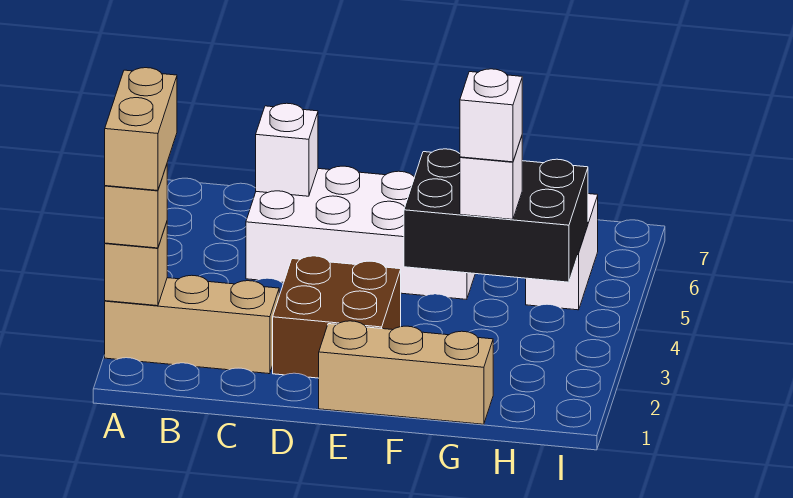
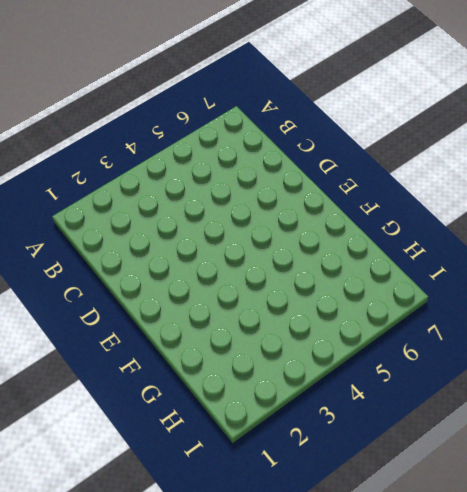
none -> tan brick A2:C2 level 1
none -> white brick C5:F6 level 1
none -> brown brick D2:E3 level 1

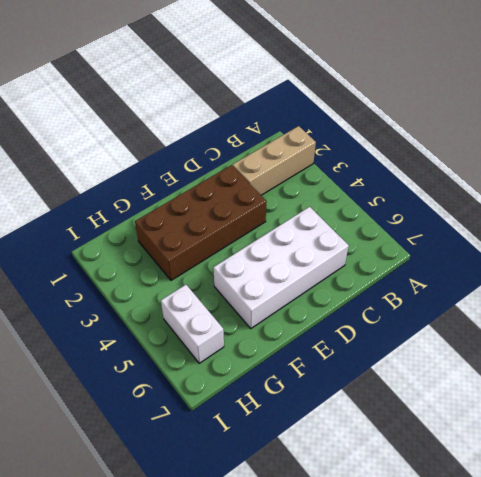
brown brick D2:G3 level 1 -> brown brick D2:E3 level 1
none -> tan brick E1:G1 level 1
none -> tan brick A2 level 2
none -> white brick C6 level 2

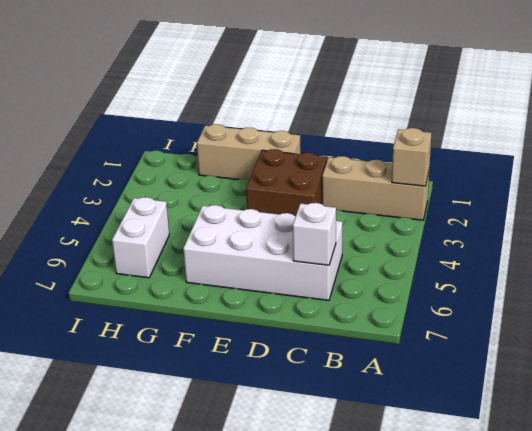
none -> black brick F4:H5 level 2
none -> tan brick A2 level 3
none -> white brick G4 level 3

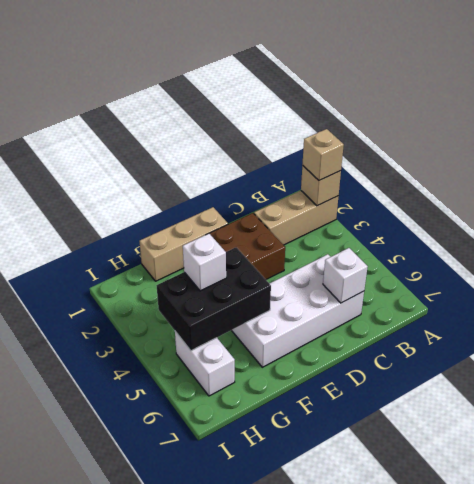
none -> tan brick A2:A3 level 4
none -> white brick G4 level 4

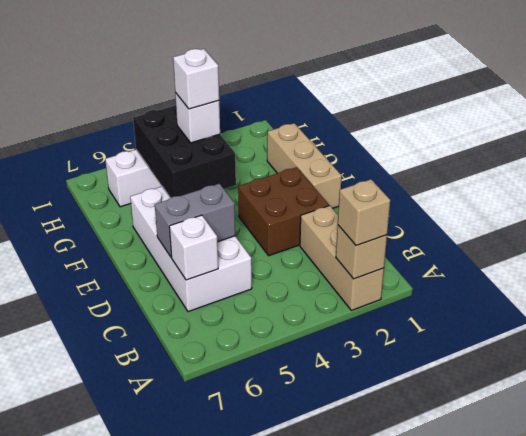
grey brick D5:D6 level 2 -> none
none -> tan brick A2:A3 level 4

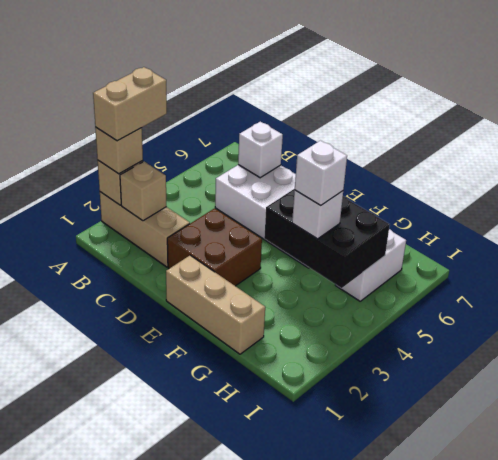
tan brick B2 level 2 -> none

